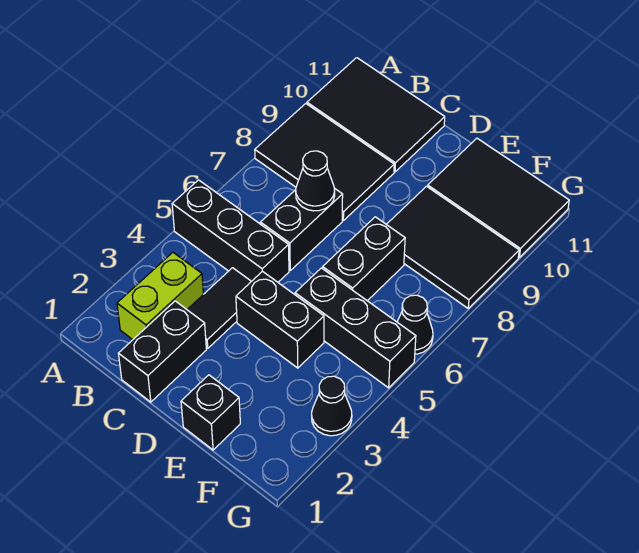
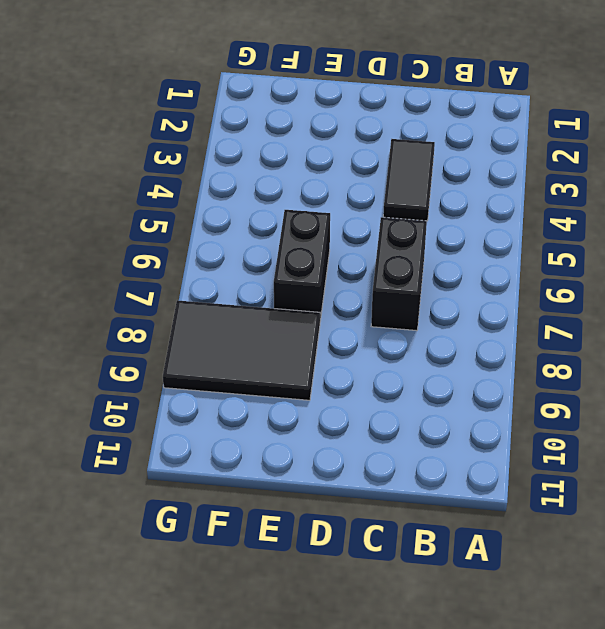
none -> black brick A5:C5 level 1
none -> black tile A8:C9 level 1
none -> black tile A10:C11 level 1

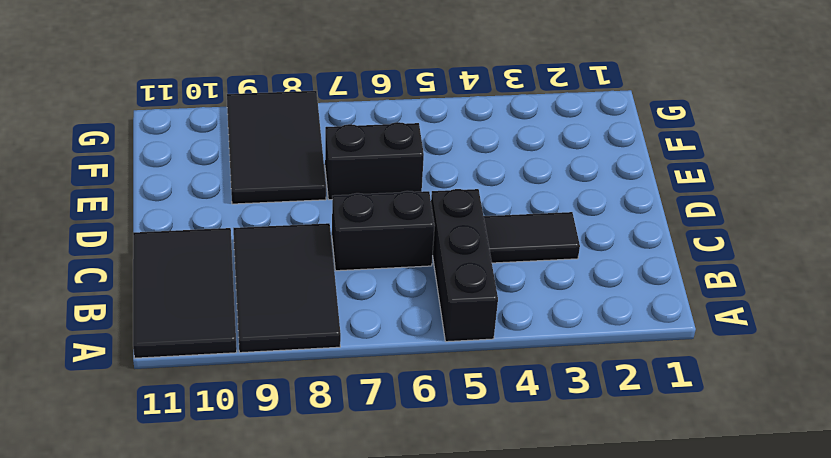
none -> lime brick B2:B3 level 1
none -> black brick C1:C2 level 1
none -> black brick D4:E4 level 1

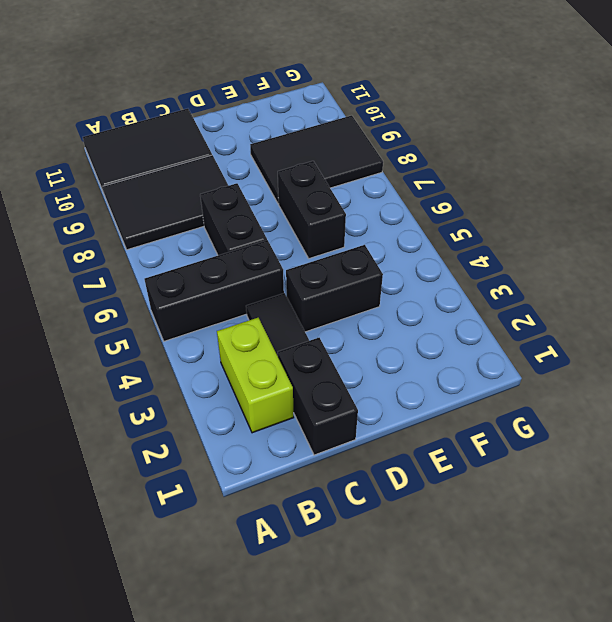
none -> black brick E1 level 1
none -> black brick E5:G5 level 1
none -> black tile E10:G11 level 1

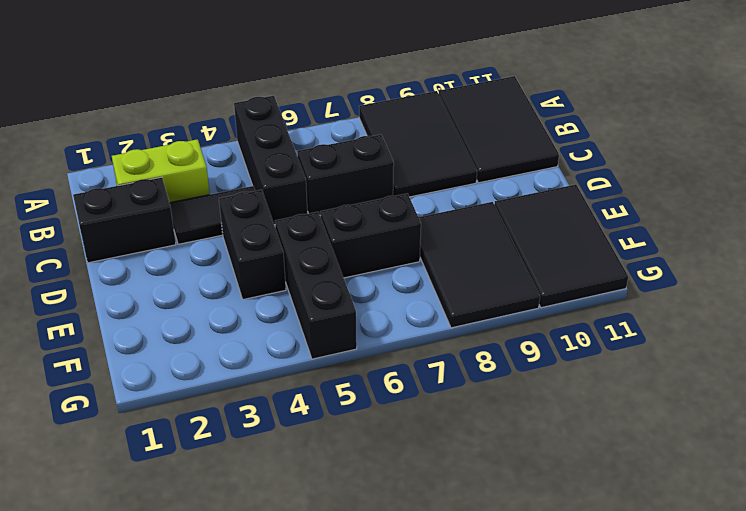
none -> black brick E1 level 1
none -> black cone G3 level 1
none -> black cone G6 level 1

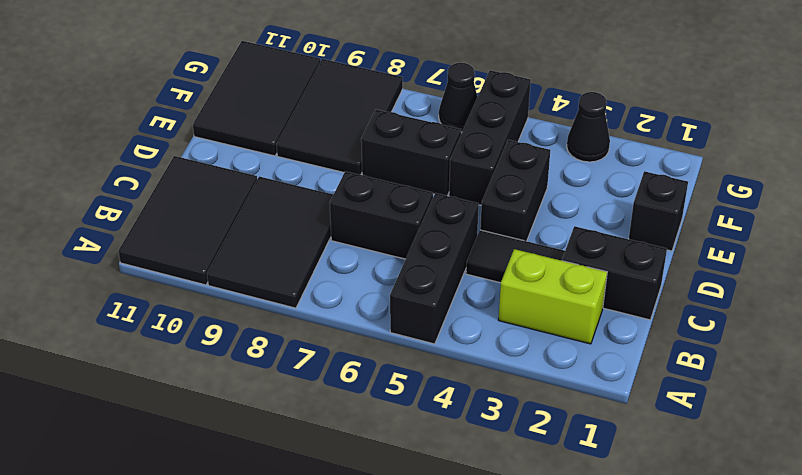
none -> black cone C7 level 2

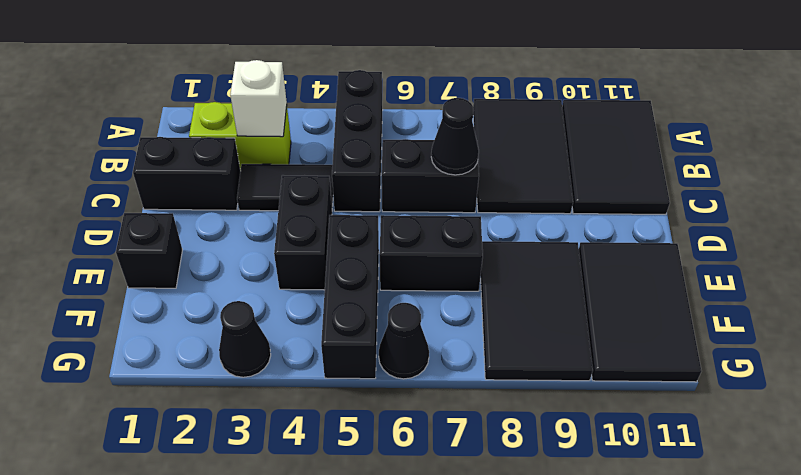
white brick B3 level 2 -> none

